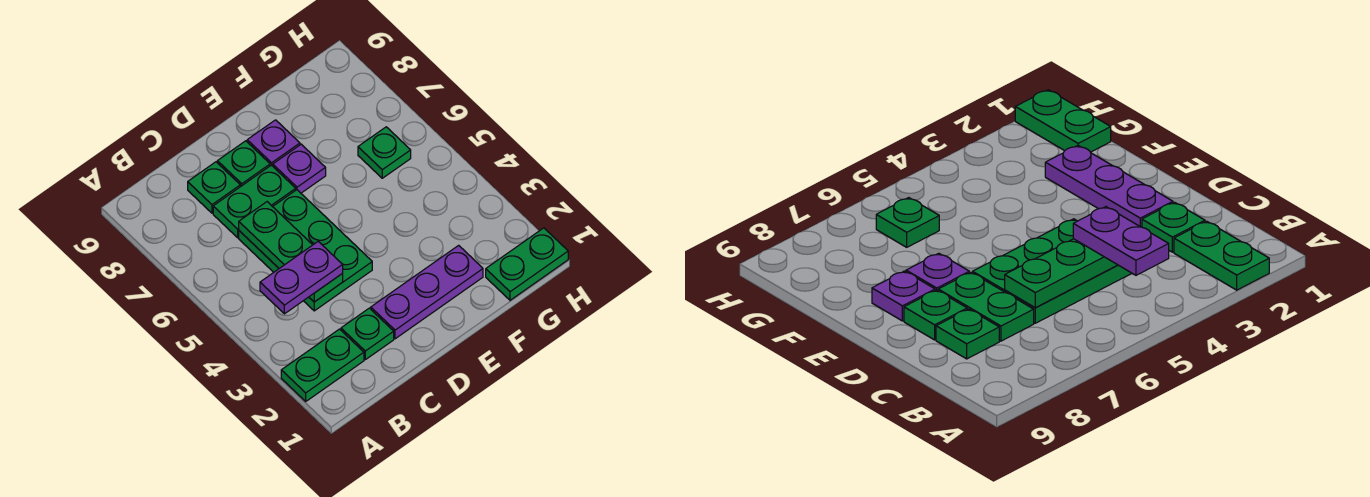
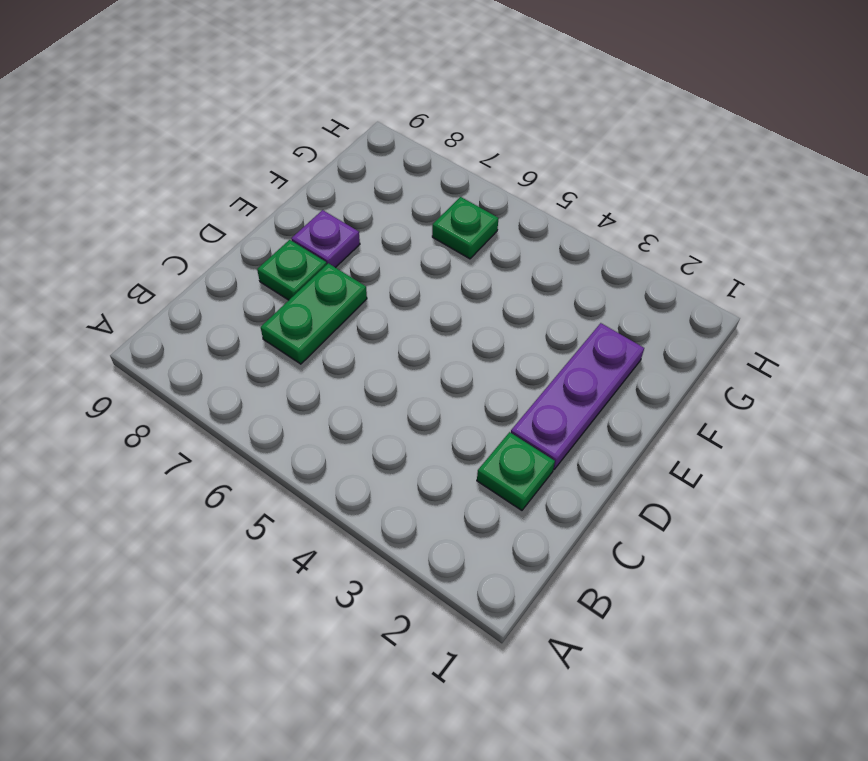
none -> green plate A2:B2 level 1
none -> green plate C4:D6 level 1
none -> green plate C8 level 1

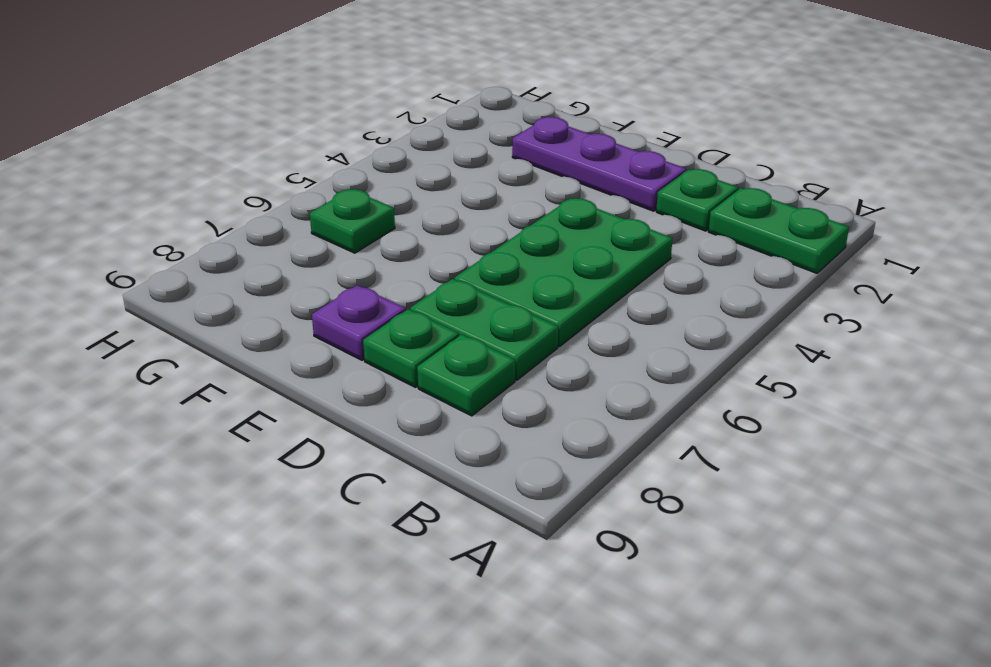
none -> purple plate E7 level 1
none -> green plate G1:H1 level 1
none -> green plate C4:C6 level 2

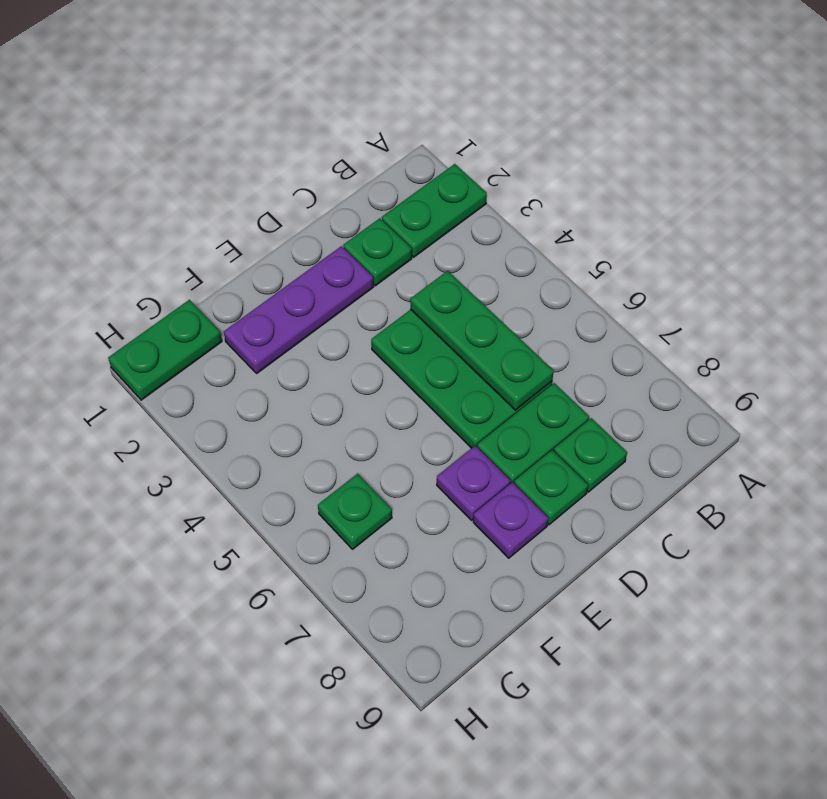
none -> purple plate B4:C4 level 3

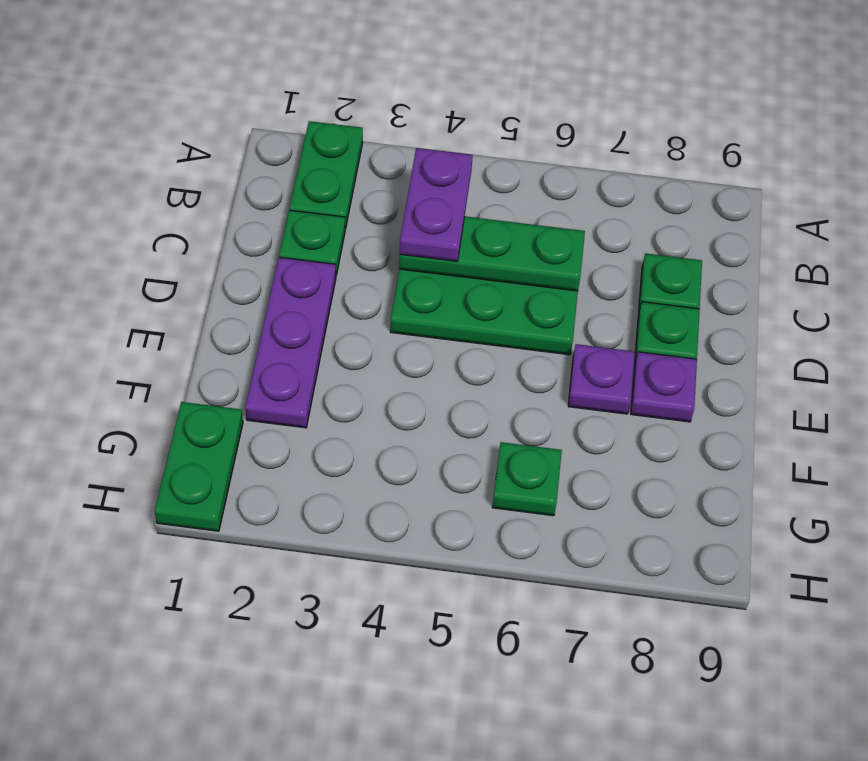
none -> green plate C7:D7 level 1

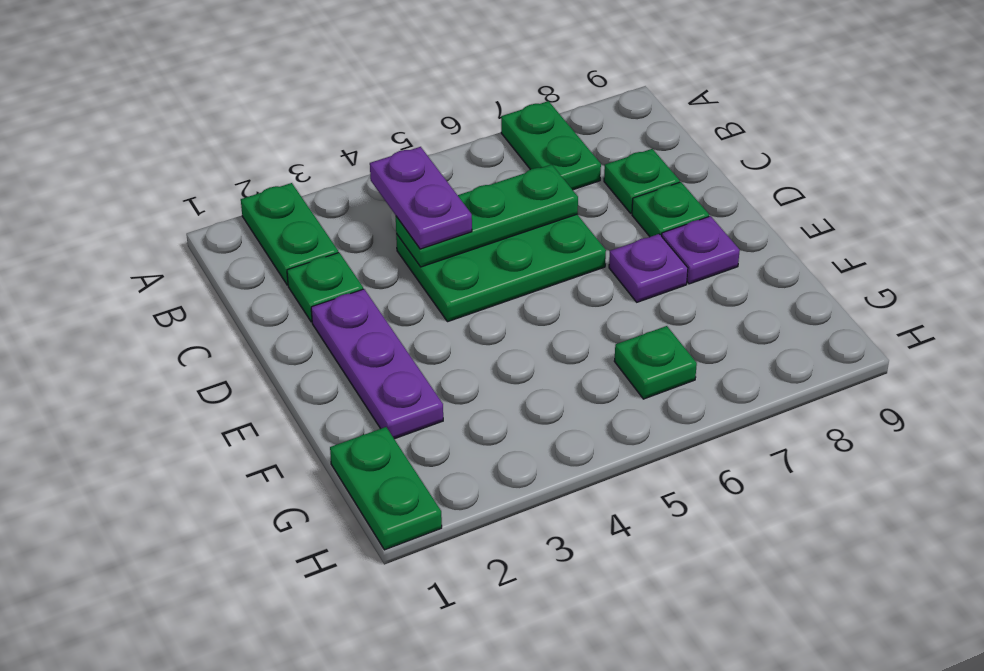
green plate A7:B7 level 1 -> green plate C7:D7 level 1

